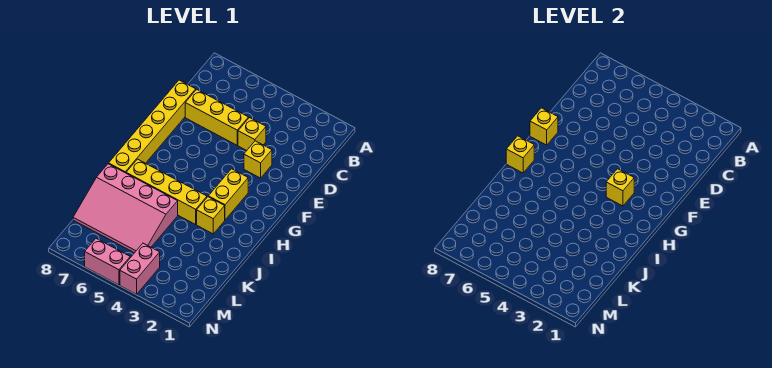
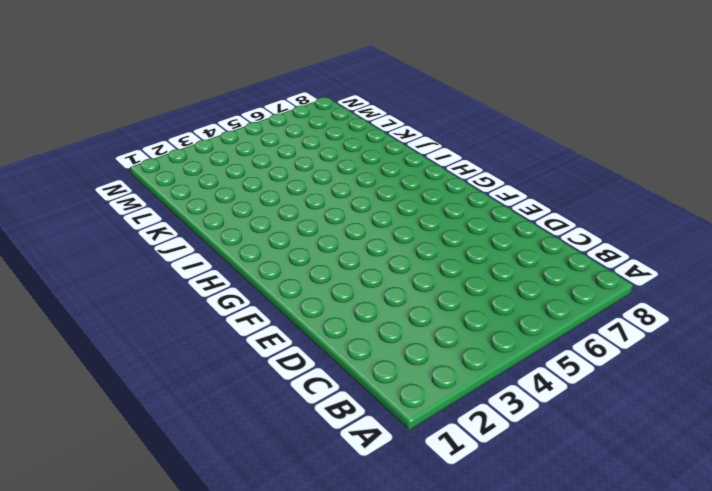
none -> yellow brick D4 level 1
none -> yellow brick D5:D7 level 1
none -> yellow brick D8:I8 level 1

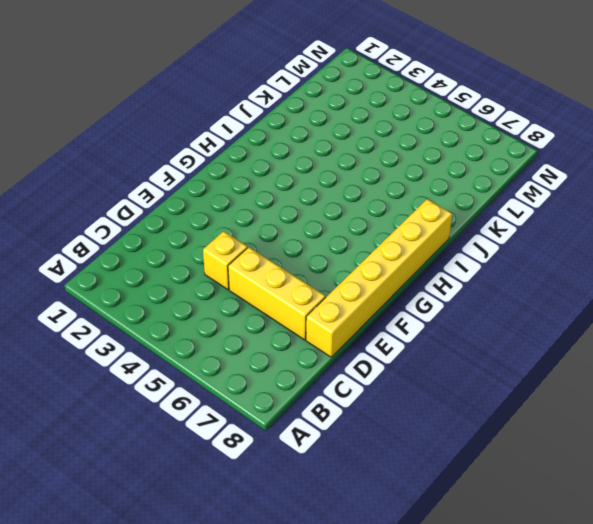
none -> yellow brick E3 level 1
none -> yellow brick G3:H3 level 1
none -> yellow brick I3 level 1

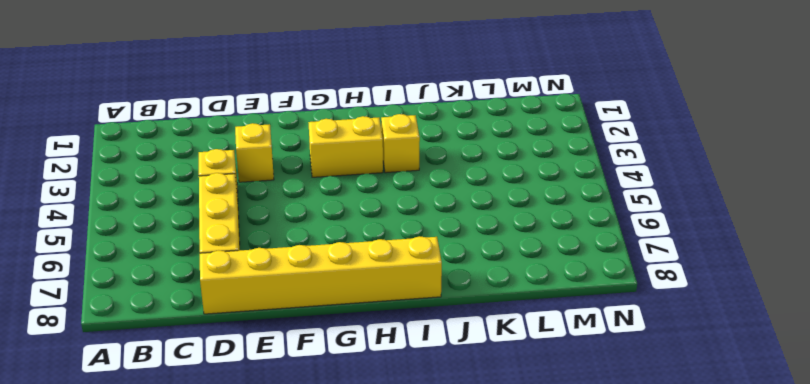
none -> yellow brick I4:I7 level 1
none -> pink slope J5:L8 level 1 top J
none -> pink brick M4:N4 level 1

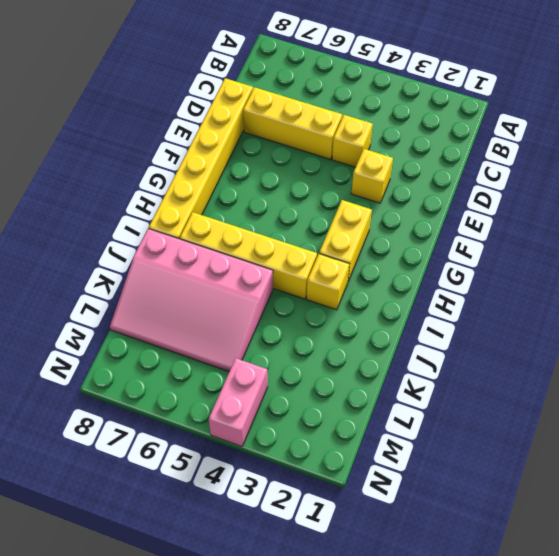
none -> pink brick N5:N6 level 1
none -> yellow brick F8 level 2
none -> yellow brick G3 level 2

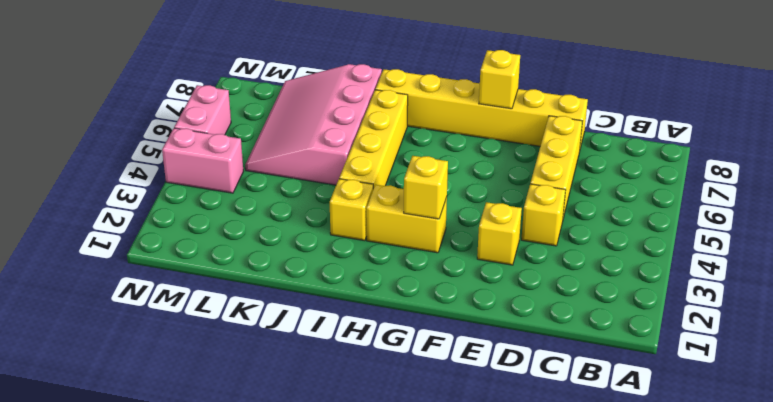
none -> yellow brick H8 level 2

